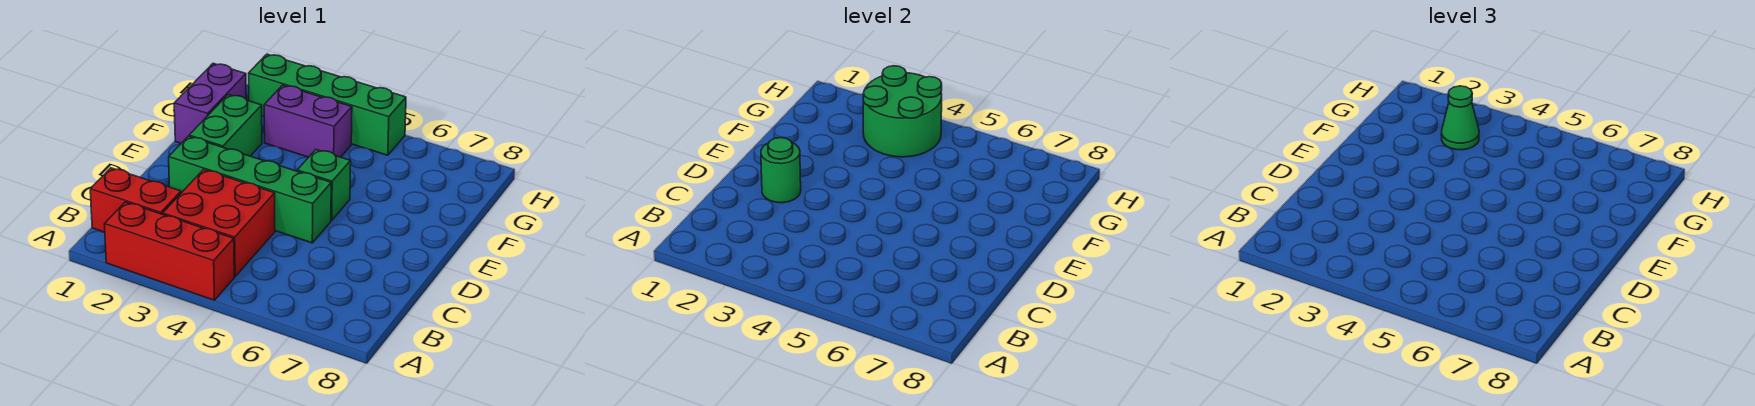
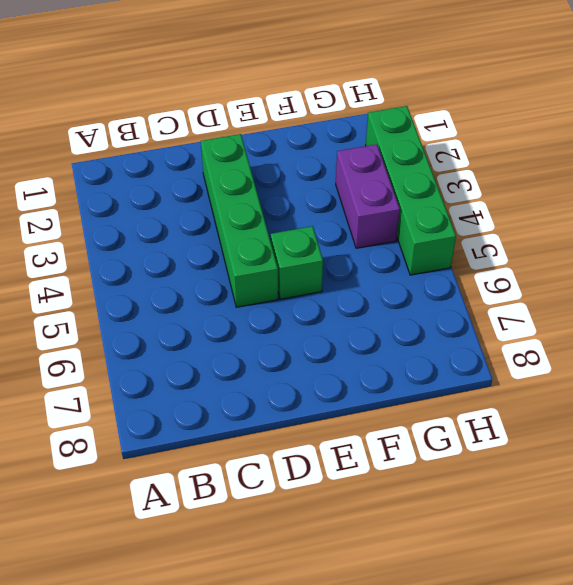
none -> red brick A2:A4 level 1
none -> red brick B1:B2 level 1
none -> red brick B3:C4 level 1

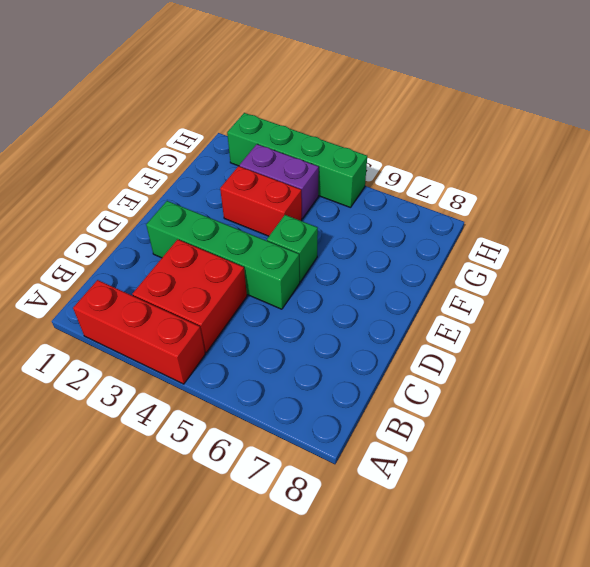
red brick F3:F4 level 1 -> red brick B1:B2 level 1
none -> green brick E2:F2 level 1
none -> purple brick F1:G1 level 1
none -> green round brick D2 level 2

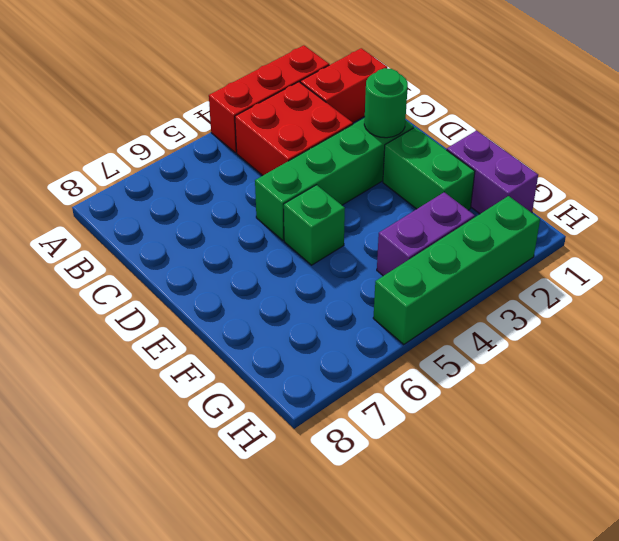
none -> green round brick G3:H4 level 2
none -> green cone G3 level 3

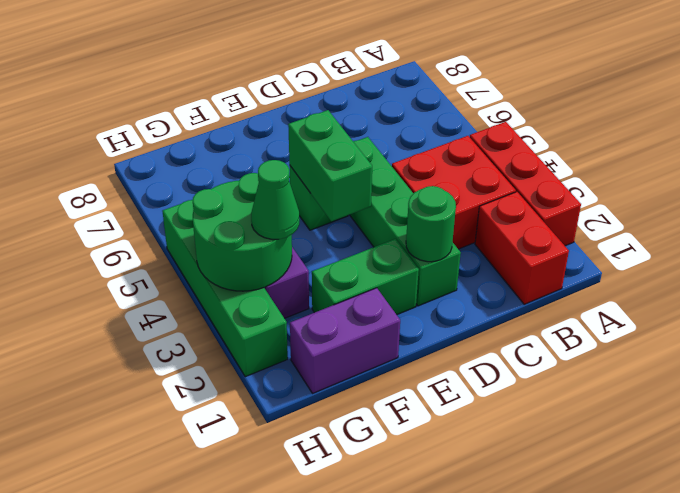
green brick E4:E5 level 2 -> none

